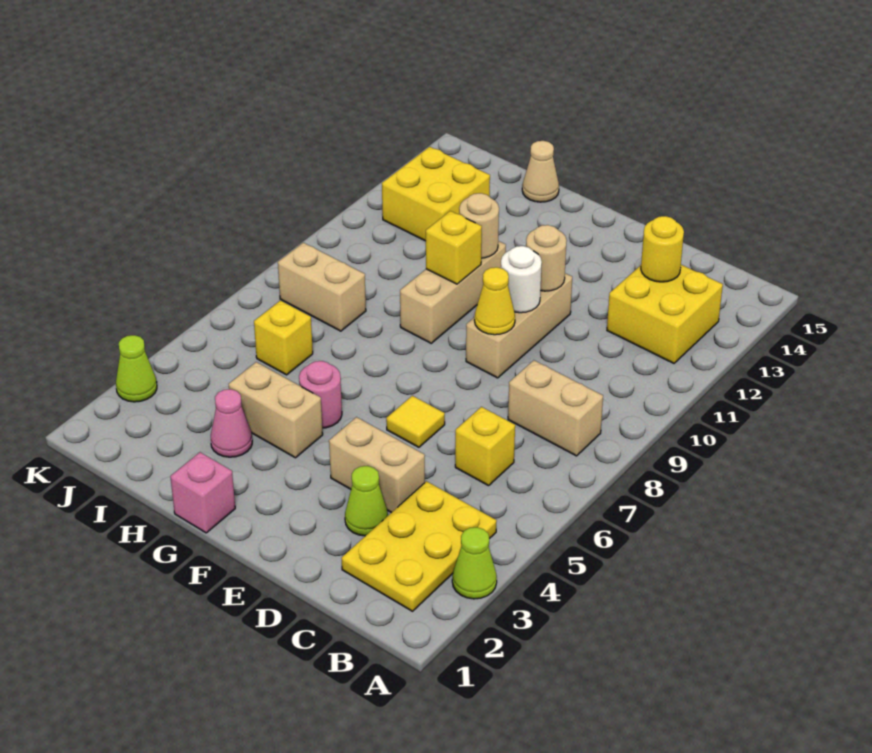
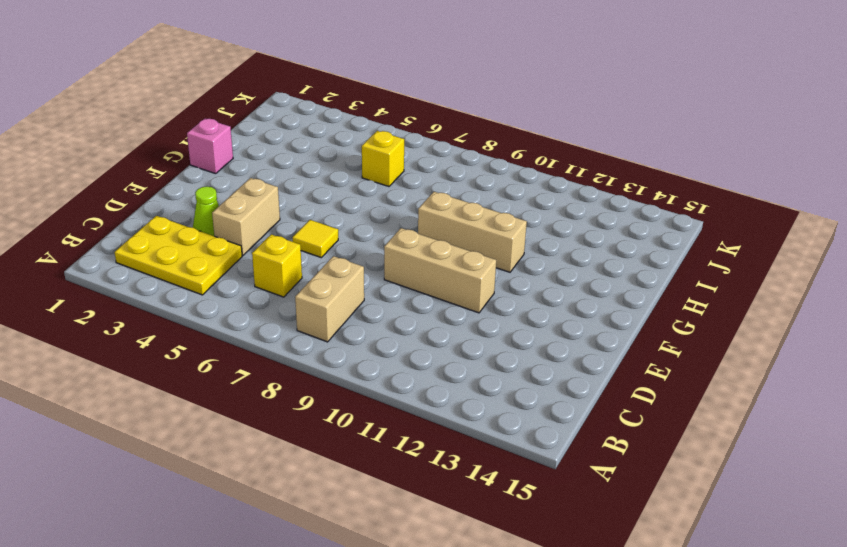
none -> lime cone A3 level 1
none -> yellow brick B12:C13 level 1
none -> tan brick G4:H4 level 1

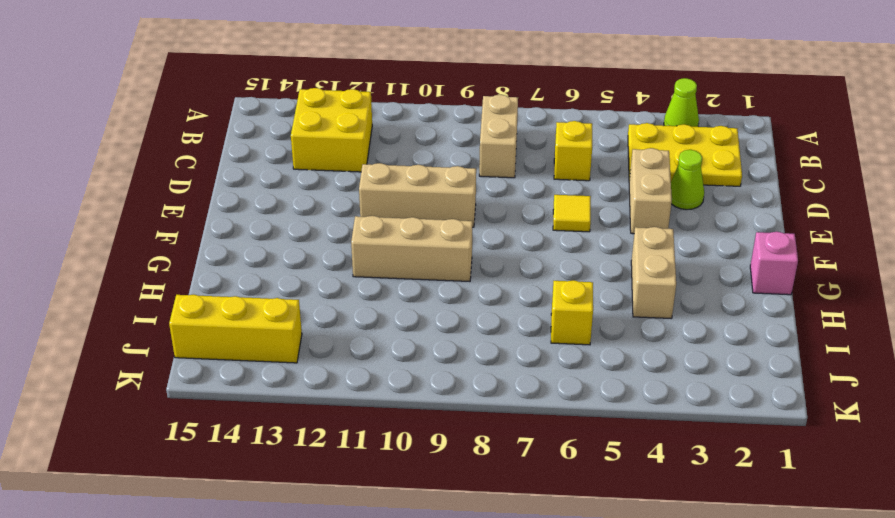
yellow brick J13:J15 level 1 -> yellow brick I12:J13 level 1
none -> pink round brick G5 level 1
none -> pink cone H3 level 1
none -> tan cone H15 level 1

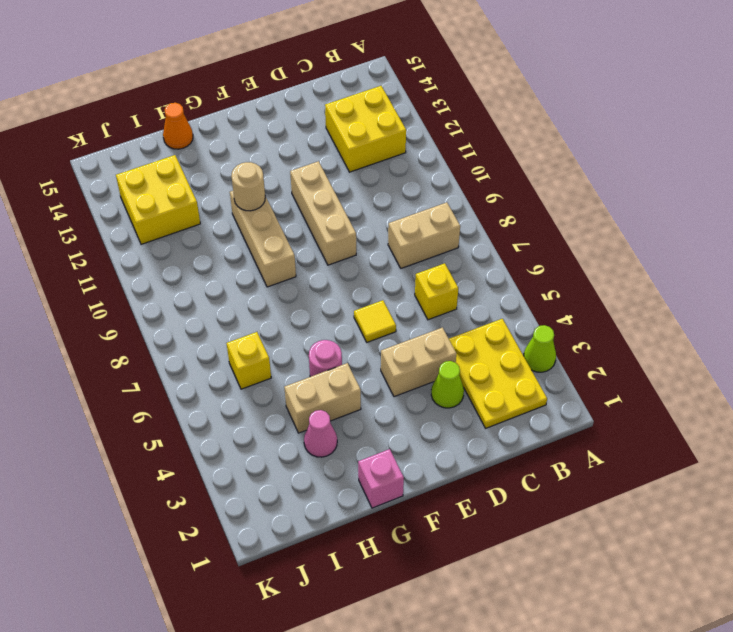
orange cone H15 level 1 -> tan cone H15 level 1
none -> tan brick I8:J8 level 1
none -> lime cone K3 level 1
none -> yellow round brick C13 level 2

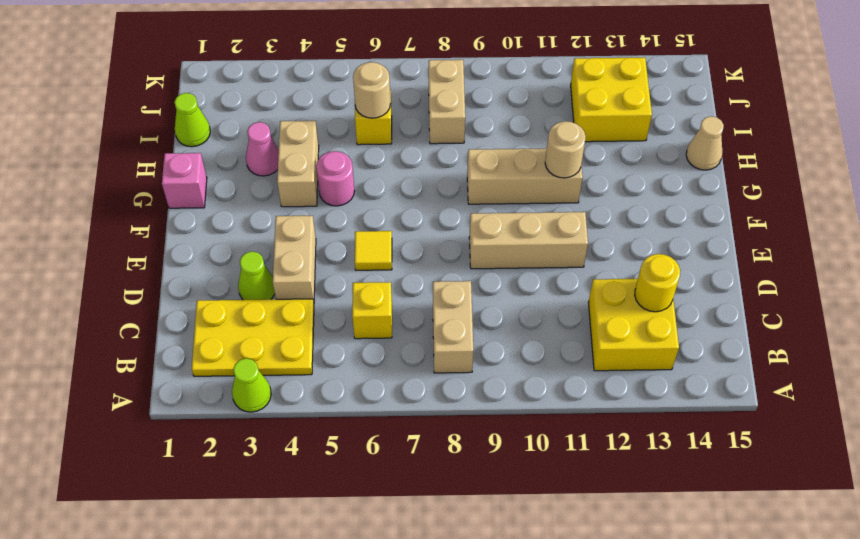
lime cone I1 level 1 -> lime cone K3 level 1
tan round brick I6 level 2 -> tan round brick E11 level 2
none -> yellow cone E9 level 2
none -> white round brick E10 level 2
none -> yellow brick G10 level 2

